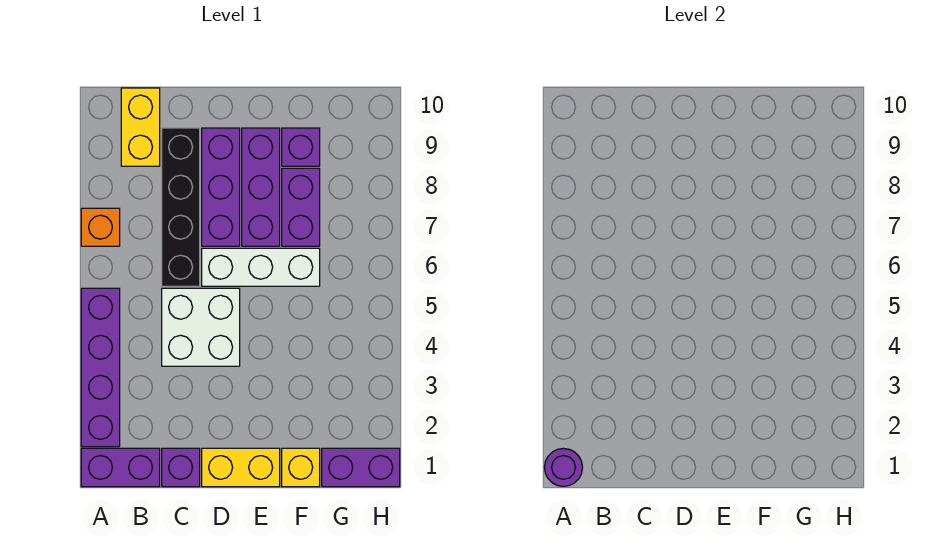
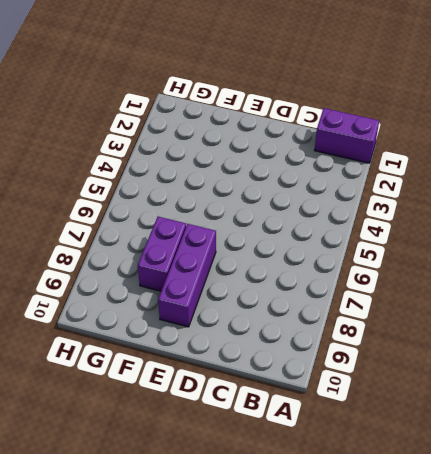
none -> purple brick A2:A5 level 1
none -> orange brick A7 level 1
none -> yellow brick B9:B10 level 1

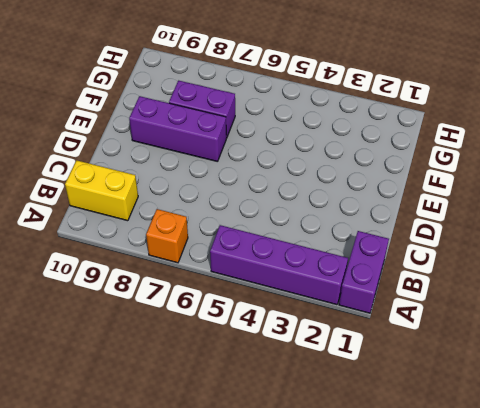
none -> purple brick C1 level 1
none -> white brick C4:D5 level 1
none -> black brick C6:C9 level 1

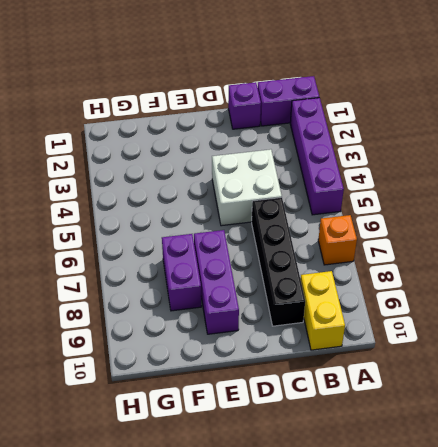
none -> yellow brick D1:E1 level 1
none -> white brick D6:F6 level 1
none -> purple brick D7:D9 level 1

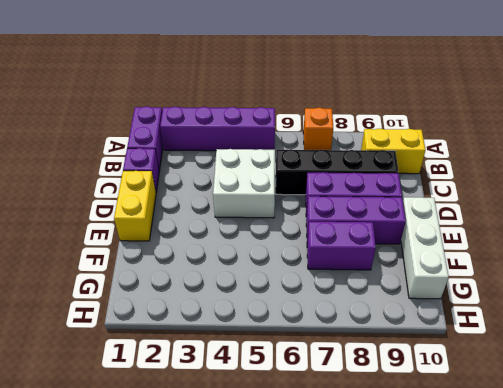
white brick E10:G10 level 1 -> white brick D6:F6 level 1
none -> yellow brick F1 level 1
none -> purple brick F9 level 1
none -> purple brick G1:H1 level 1

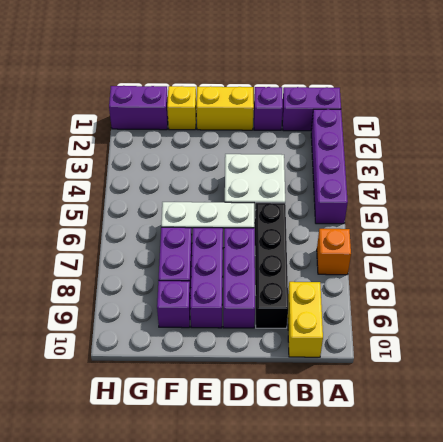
none -> purple round brick A1 level 2

